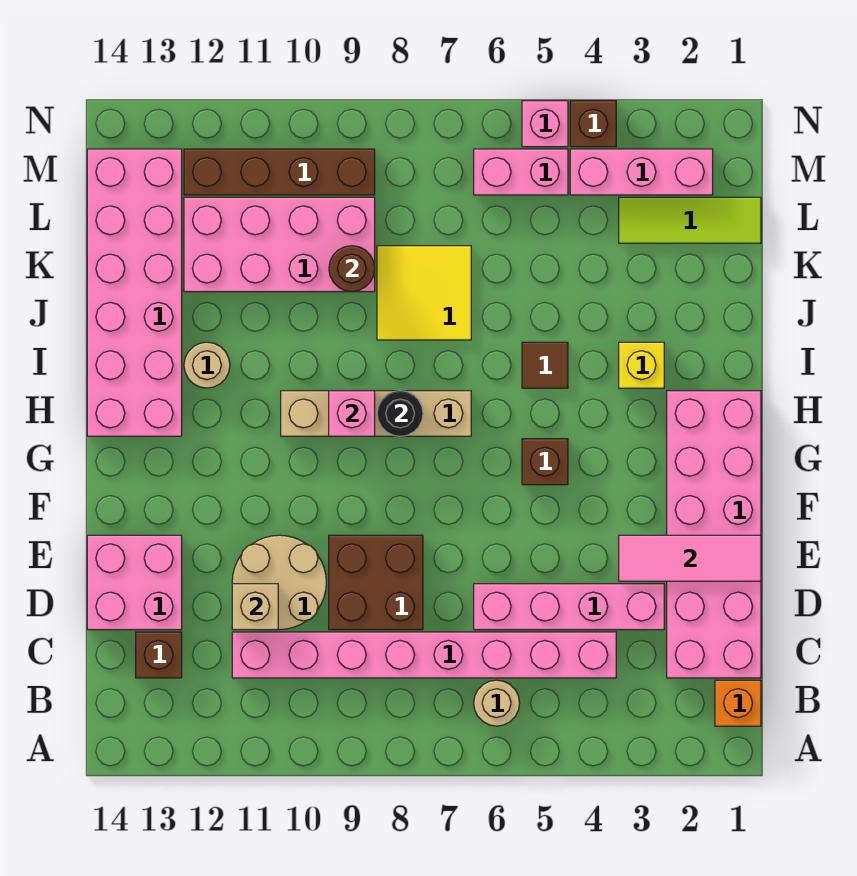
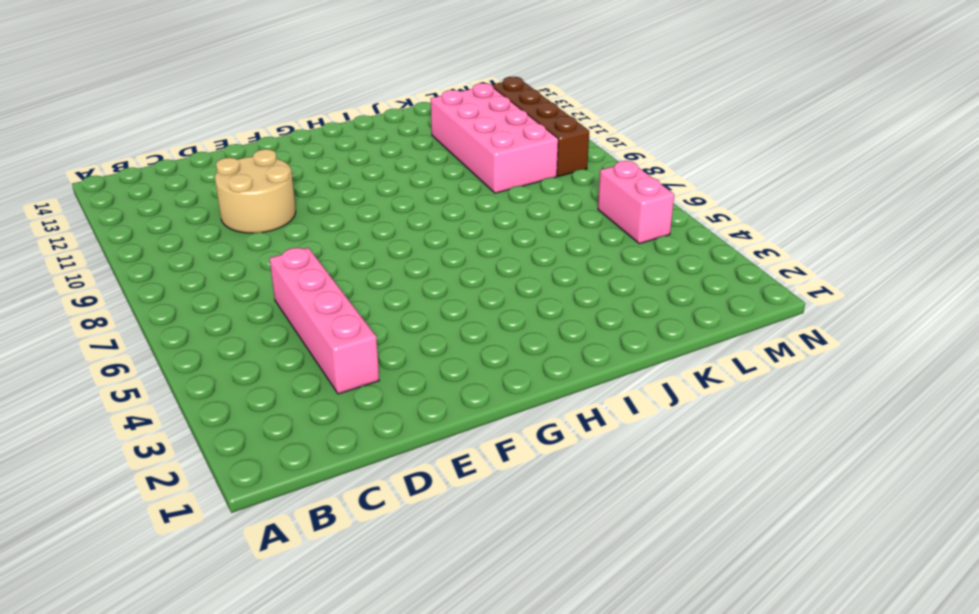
none -> orange brick B1 level 1
none -> tan round brick B6 level 1
none -> pink brick C1:H2 level 1

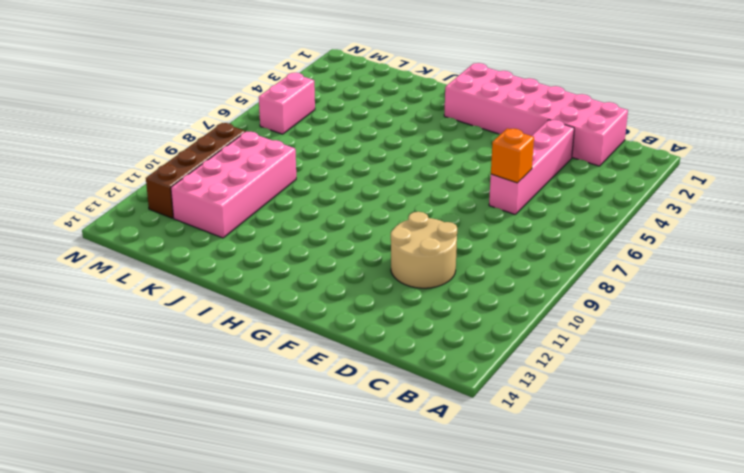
orange brick D6 level 2 -> orange brick B1 level 1
none -> tan round brick B6 level 1
none -> pink brick C4:C11 level 1
none -> brown brick C13 level 1

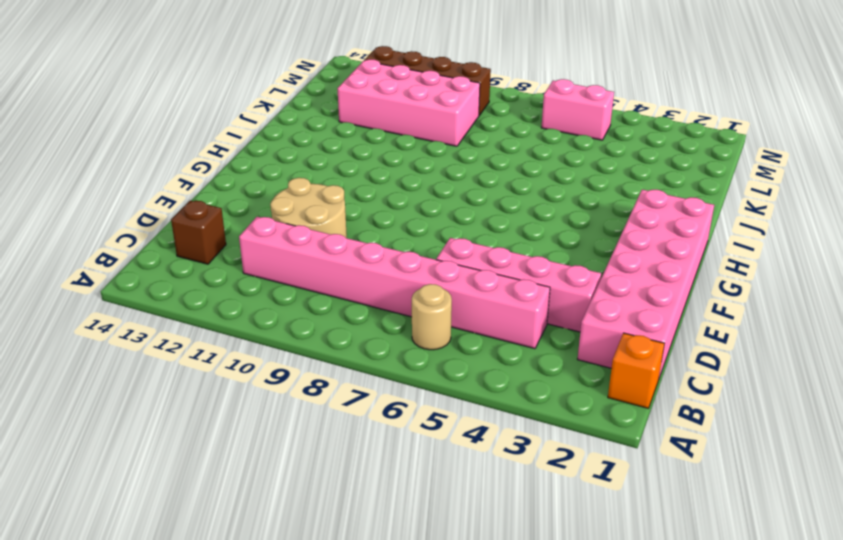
none -> brown brick D8:E9 level 1
none -> pink brick D13:E14 level 1
none -> brown brick G5 level 1

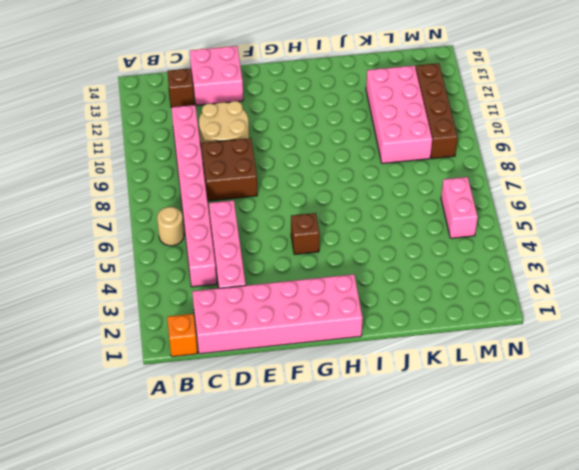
none -> tan brick H7:H10 level 1
none -> pink brick H13:M14 level 1
none -> yellow brick I3 level 1

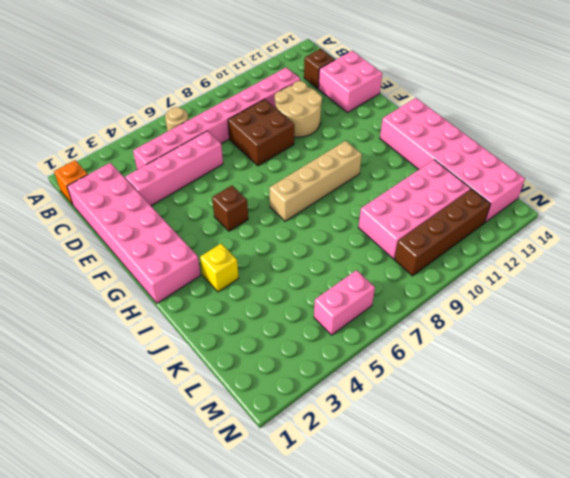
none -> brown tile I5 level 1
none -> tan round brick I12 level 1
none -> yellow tile J7:K8 level 1

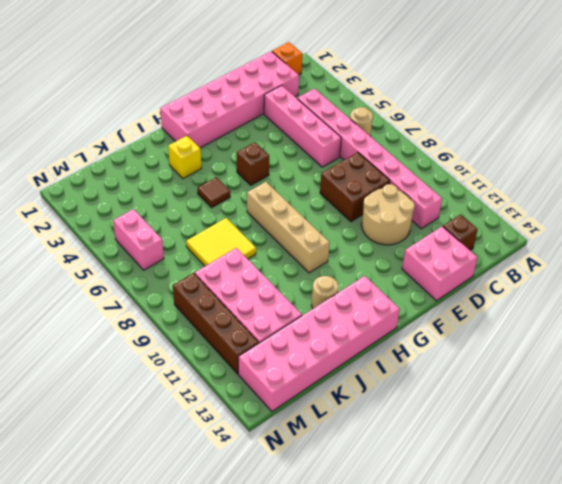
none -> lime tile L1:L3 level 1
none -> pink brick M2:M4 level 1
none -> brown brick N4 level 1

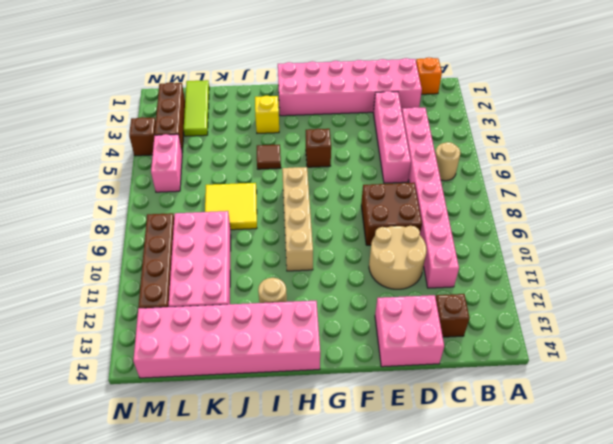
brown brick M2:M4 level 1 -> pink brick M2:M4 level 1
none -> pink brick N5 level 1
none -> tan brick D11 level 2
none -> pink tile E1:E3 level 2

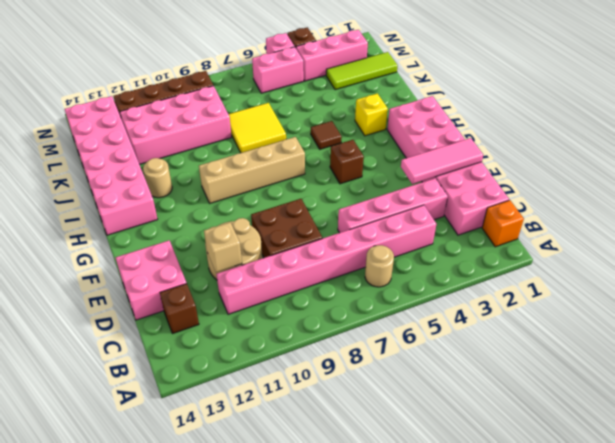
none -> black round brick H8 level 2
none -> pink brick H9 level 2
none -> brown round brick K9 level 2

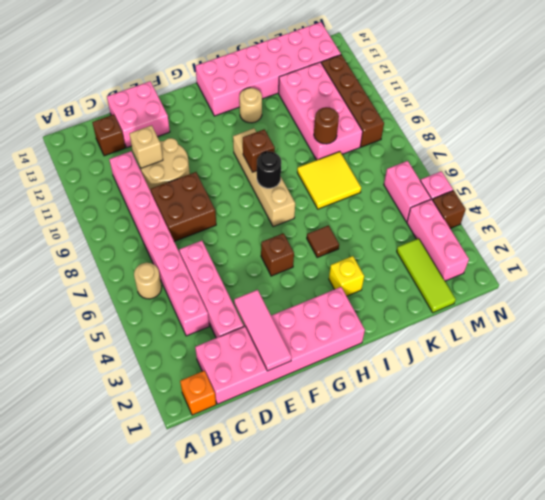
brown brick H9 level 2 -> pink brick H9 level 2

